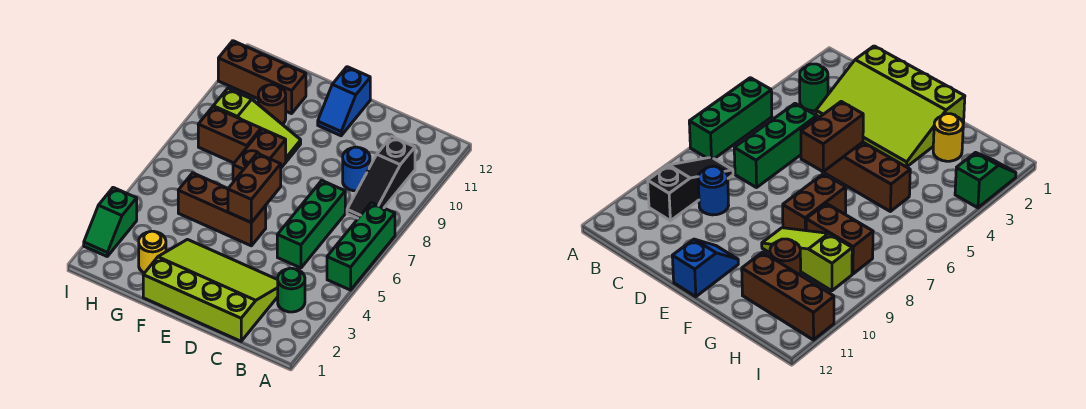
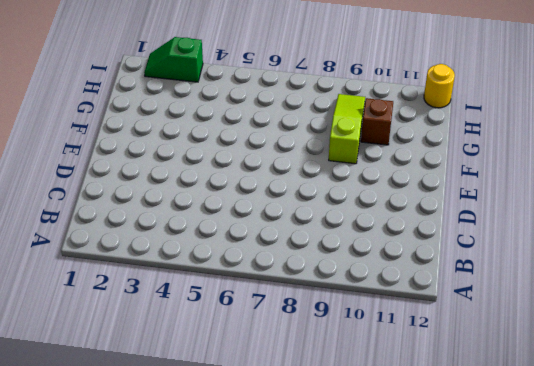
lime slope F9:H9 level 1 top F -> lime slope F9:H9 level 1 top H
brown brick G10 level 1 -> brown round brick G10 level 1
yellow round brick I12 level 1 -> yellow round brick G2 level 1
none -> green brick A5:A7 level 1
none -> green round brick B3 level 1
none -> black slope B8:B10 level 1 top 10

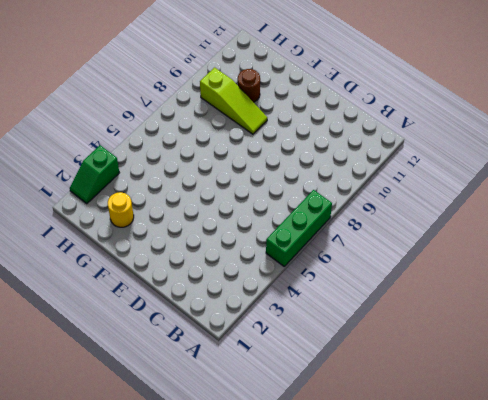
none -> green round brick B3 level 1
none -> black slope B8:B10 level 1 top 10
none -> lime slope C1:F3 level 1 top 1

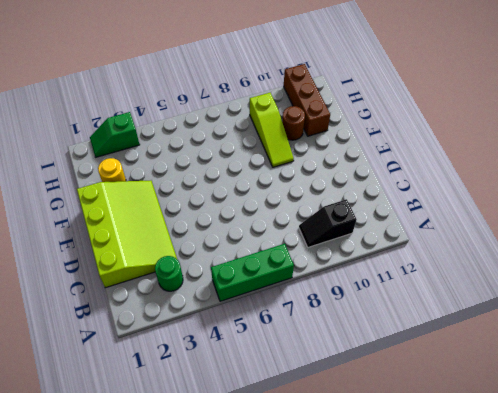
black slope B9:B10 level 1 top 10 -> black slope B8:B10 level 1 top 10
none -> green brick C5:C7 level 1
none -> blue round brick C9 level 1
none -> brown brick E5:G5 level 1

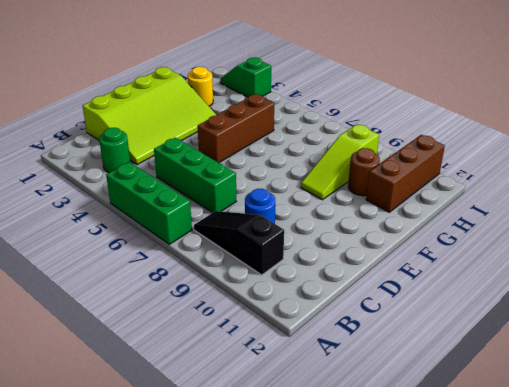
none -> blue slope E11:E12 level 1 top 12
none -> brown brick F7:F8 level 1
none -> brown brick G8:H8 level 1

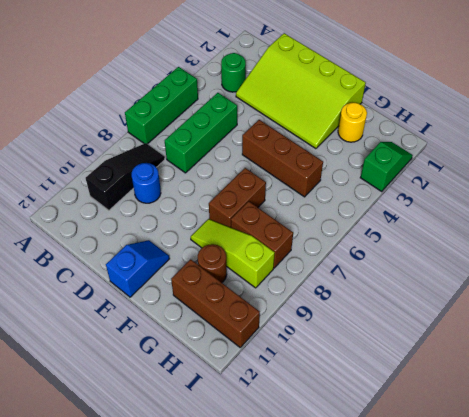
none -> brown brick E5:E6 level 2

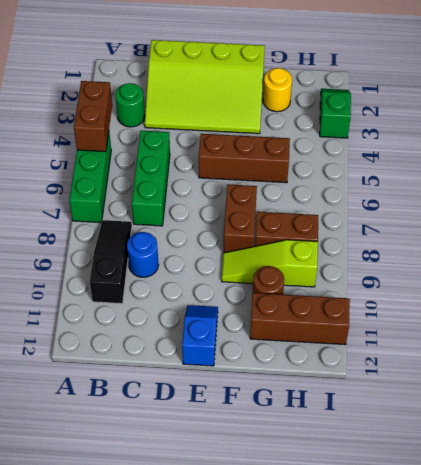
brown brick A4:A5 level 2 -> brown brick E5:E6 level 2

